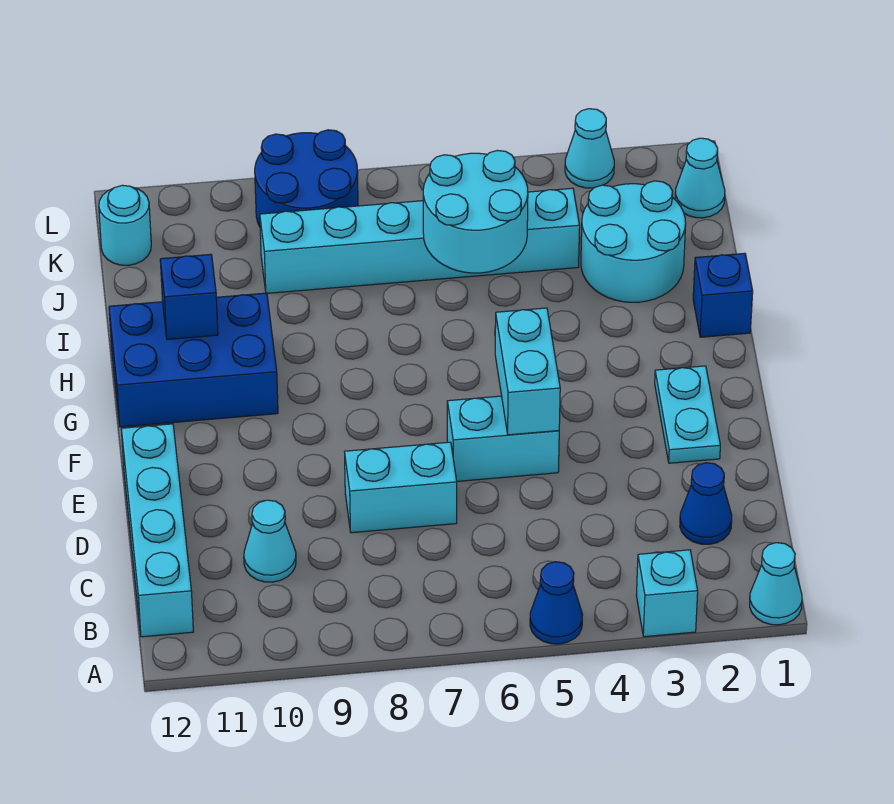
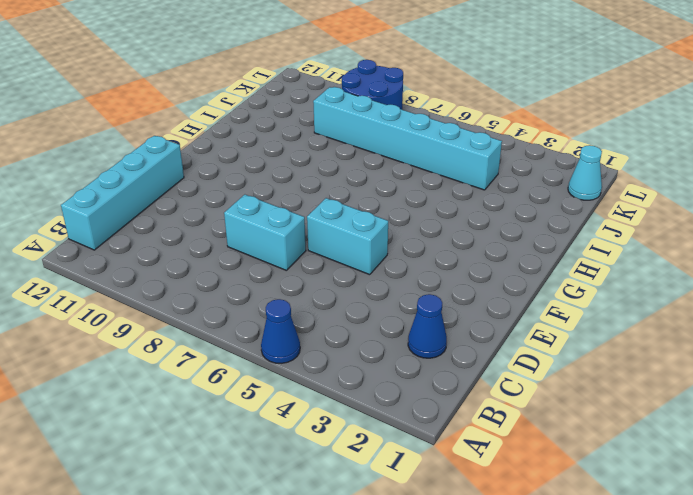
none -> cyan cone A1 level 1
none -> cyan brick A3 level 1
none -> cyan cone C10 level 1

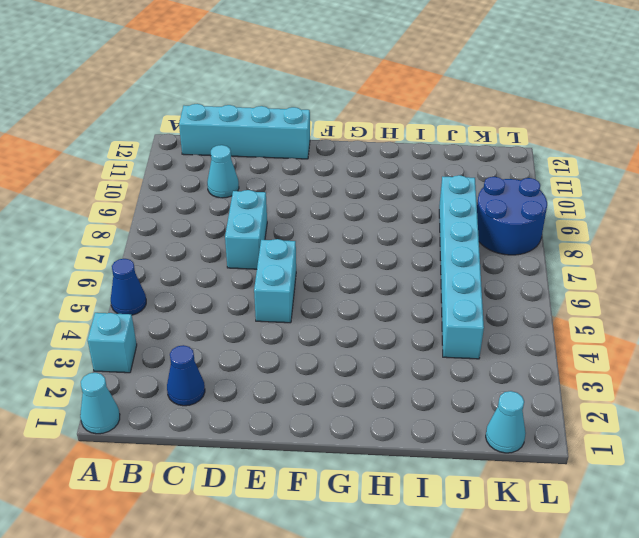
none -> cyan plate E2:F2 level 1
none -> blue brick G10:H12 level 1
none -> blue brick H1 level 1

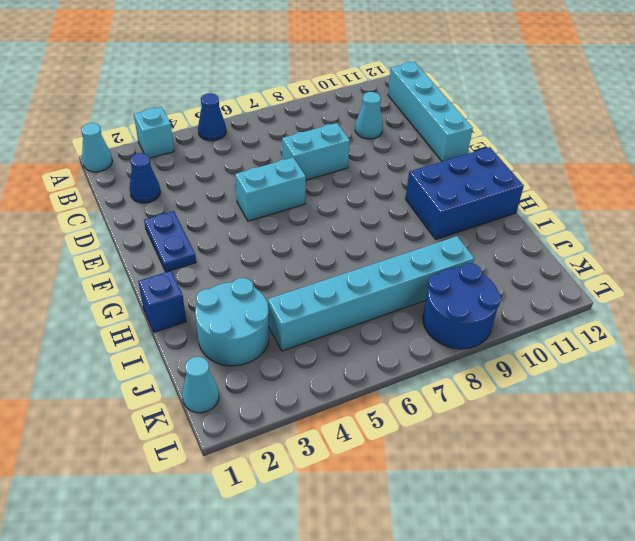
blue plate E2:F2 level 1 -> cyan plate E2:F2 level 1
none -> cyan round brick K12 level 1
none -> cyan cone L3 level 1
none -> cyan brick E5:F5 level 2

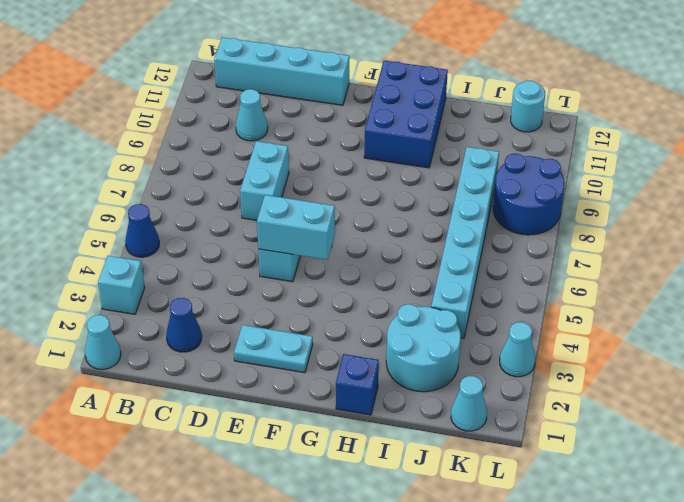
none -> blue brick H11 level 2
none -> cyan round brick I5:J6 level 2

